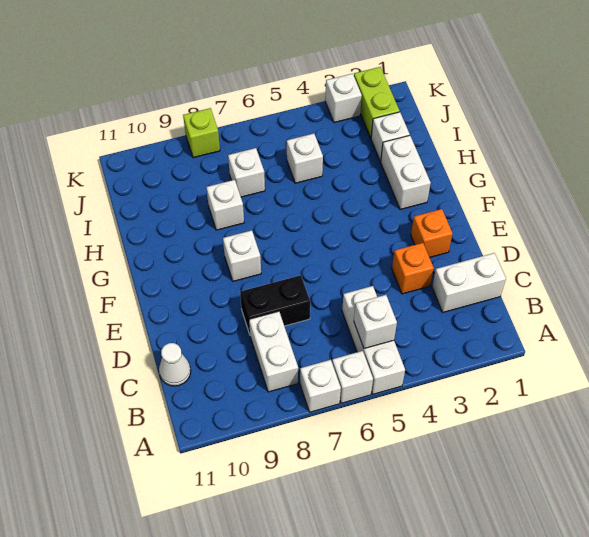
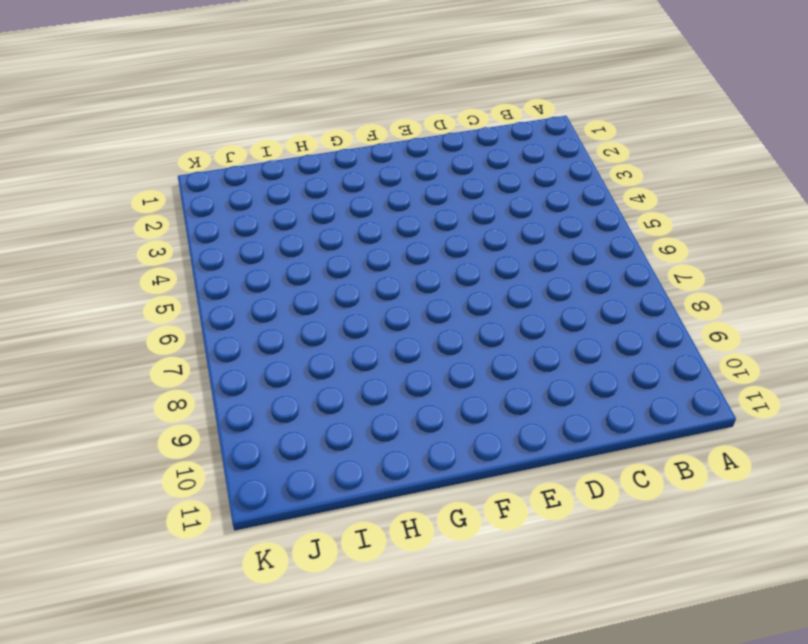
none -> white brick A5:C5 level 1
none -> white brick A6 level 1
none -> white brick A7 level 1

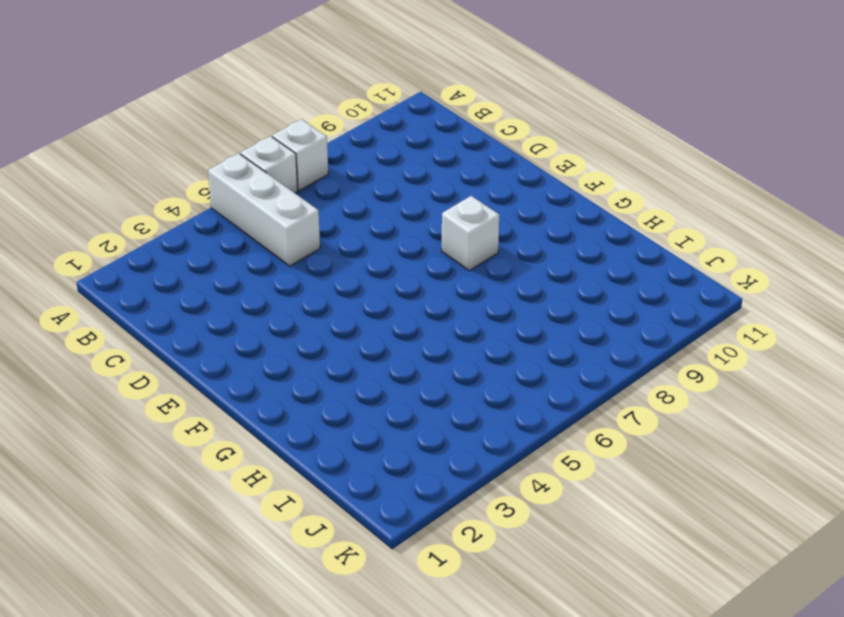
none -> white brick B8:C8 level 1
none -> white brick C1:C2 level 1
none -> white cone C11 level 1

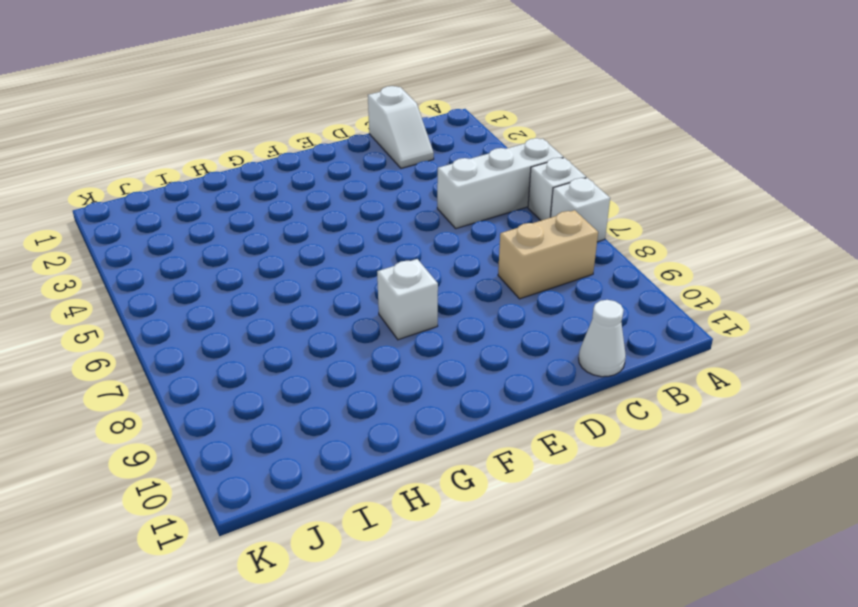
tan brick B8:C8 level 1 -> white brick B8:C8 level 1
white slope C1:C2 level 1 top 1 -> white brick C1:C2 level 1
none -> orange brick D3 level 1
none -> black brick D7:D8 level 1
none -> orange brick E2 level 1

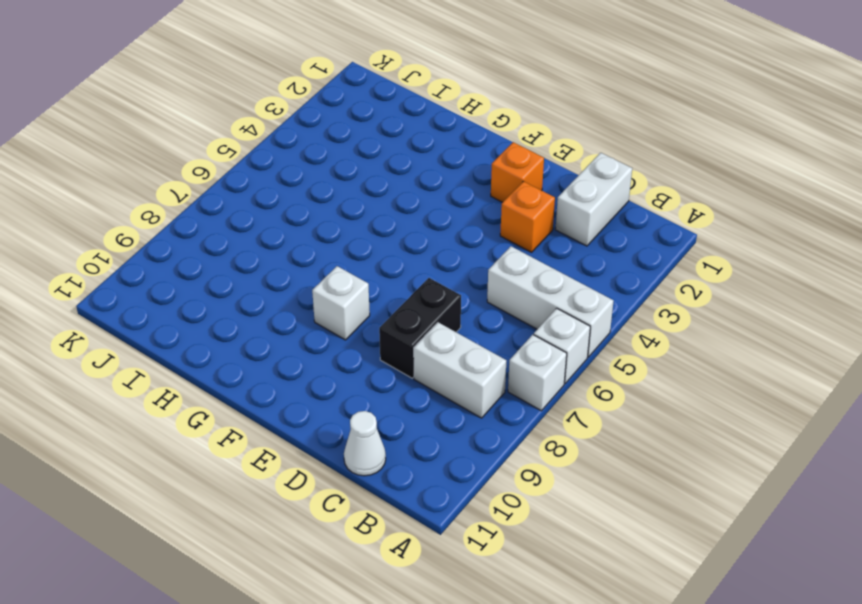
none -> white brick G2:H2 level 1
none -> white brick H8 level 1
none -> white brick I2 level 1

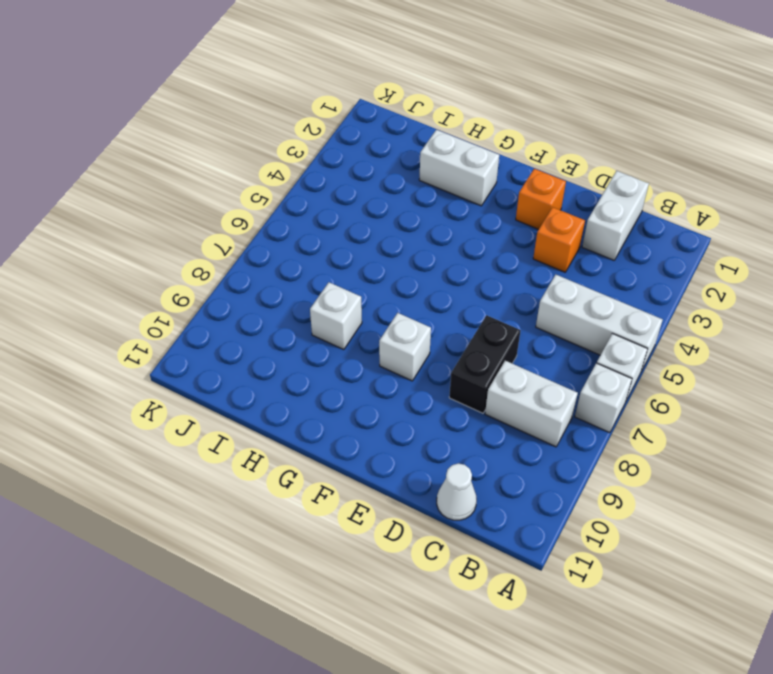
none -> white brick I2 level 1
none -> white brick I5 level 1
none -> white brick I7 level 1

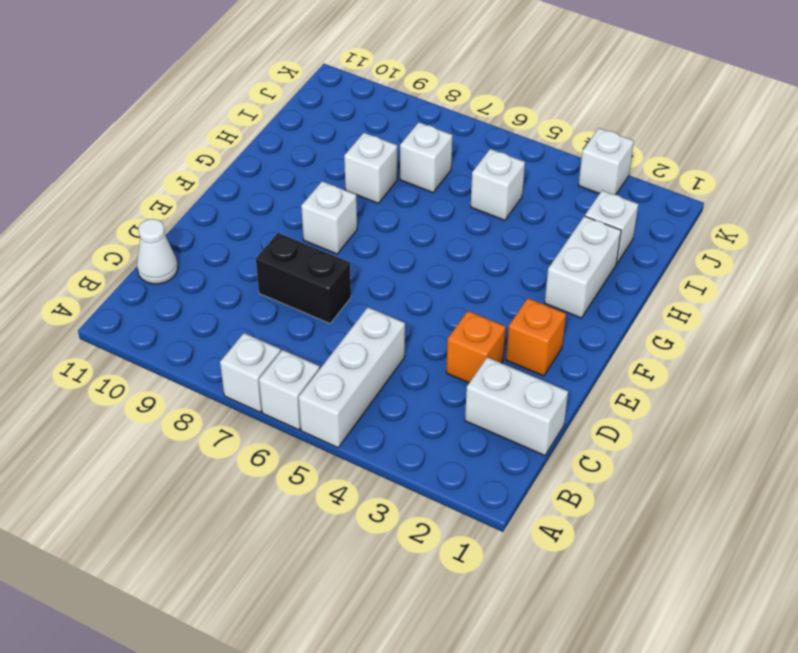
none -> white brick B8:C8 level 1
none -> lime brick J2:K2 level 1
none -> lime brick K8 level 1

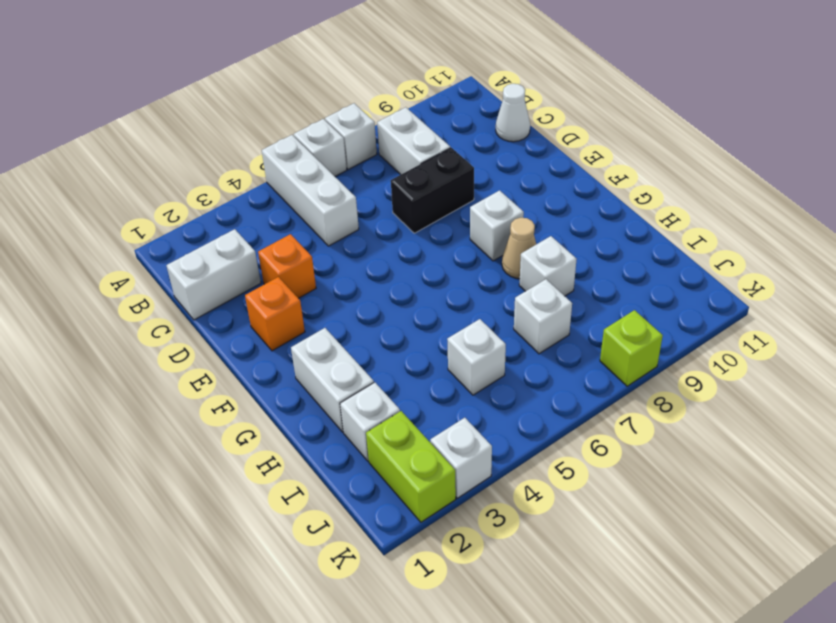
tan cone G8 level 1 -> none
none -> white brick B5 level 2

